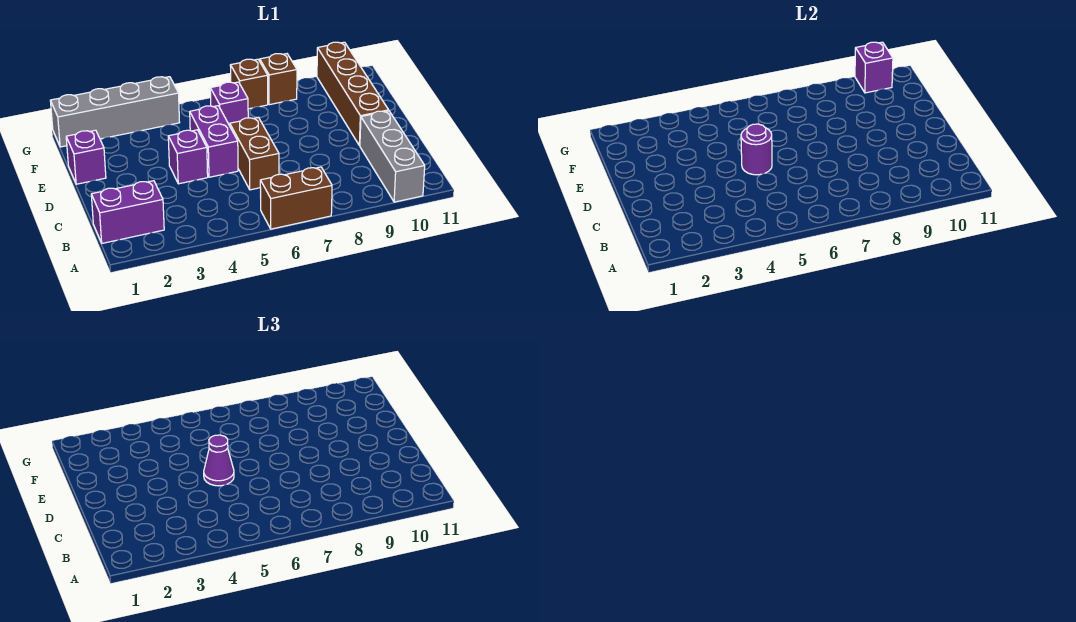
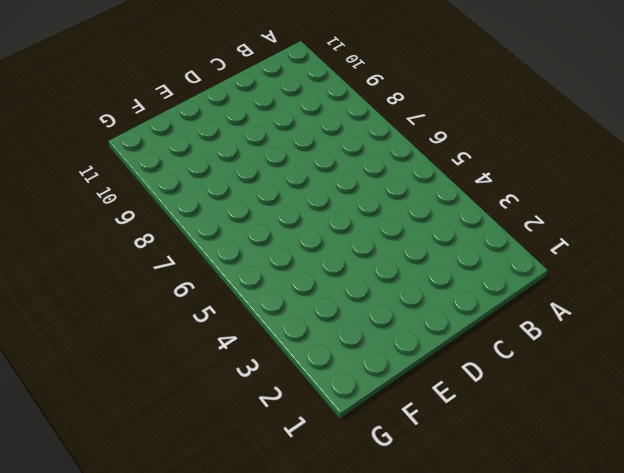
none -> brown brick A6:A7 level 1
none -> grey brick A10:C10 level 1
none -> purple brick B1:B2 level 1

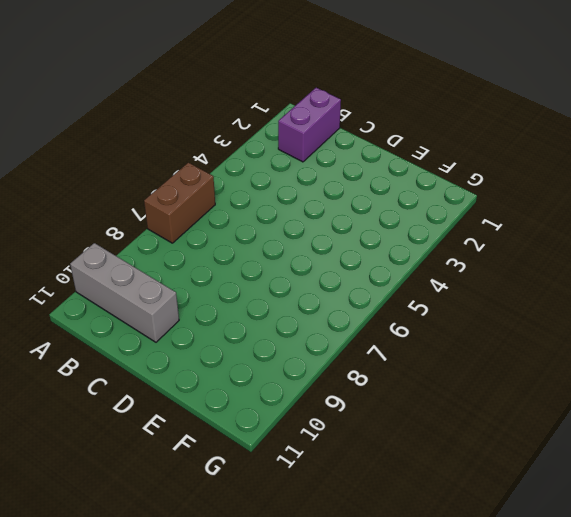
none -> brown brick C6:D6 level 1
none -> purple brick D4 level 1
none -> purple brick D5:E5 level 1

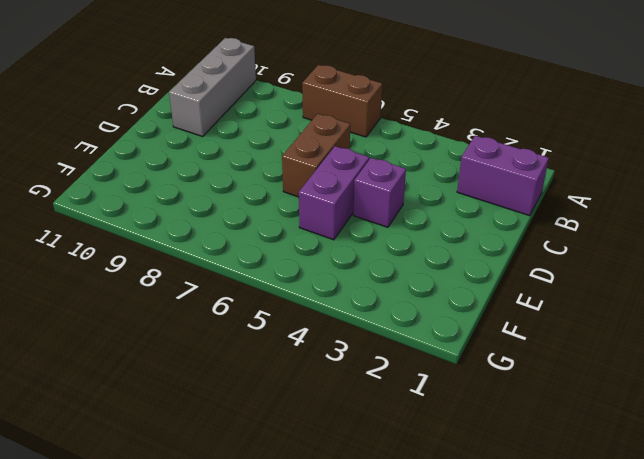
none -> brown brick D10:G10 level 1
none -> purple brick E1 level 1
none -> purple brick F6 level 1

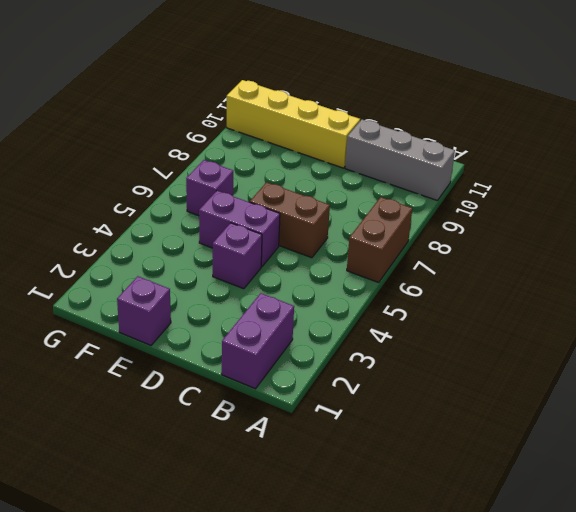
yellow brick D10:G10 level 1 -> brown brick D10:G10 level 1
none -> grey brick G1:G4 level 1
none -> brown brick G7 level 1
none -> brown brick G8 level 1

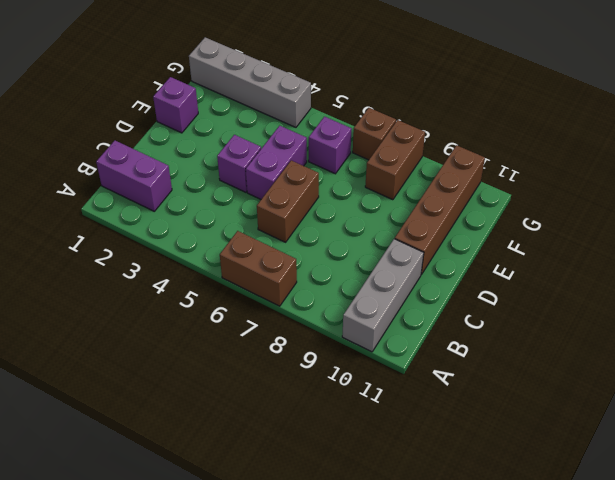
brown brick F8:G8 level 1 -> brown brick G8 level 1
none -> purple round brick D5 level 2
none -> purple brick G10 level 2
none -> purple cone D5 level 3

